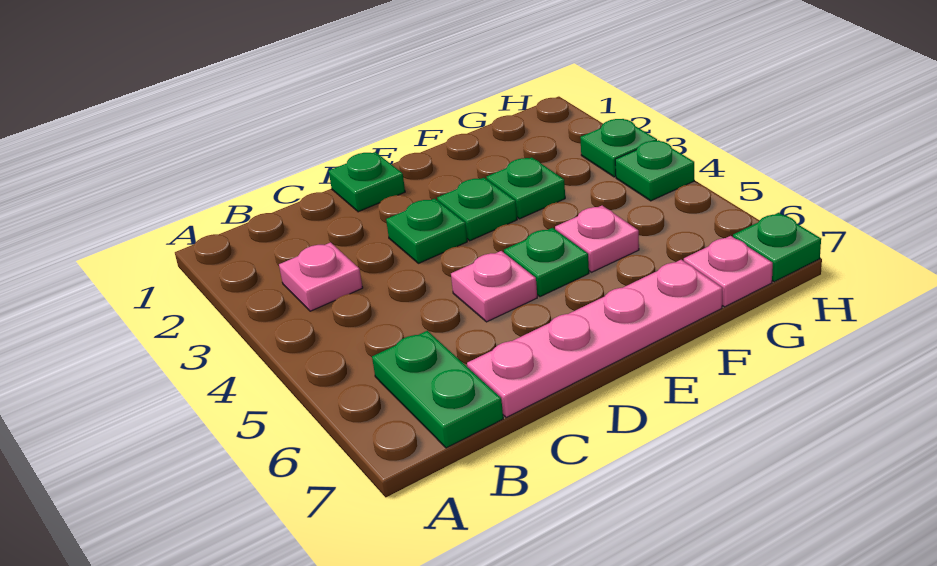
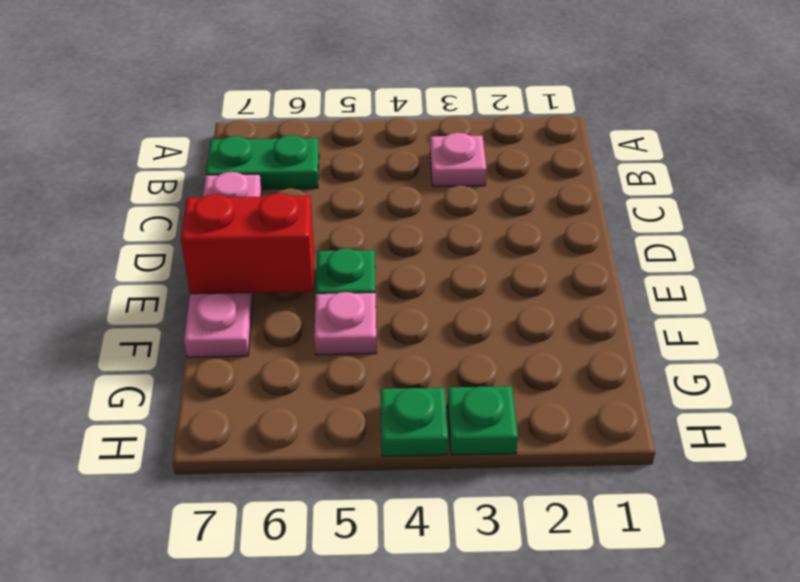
red brick E6:E7 level 2 -> none
none -> green plate D1 level 1
none -> green plate D3 level 1
none -> pink plate D5 level 1

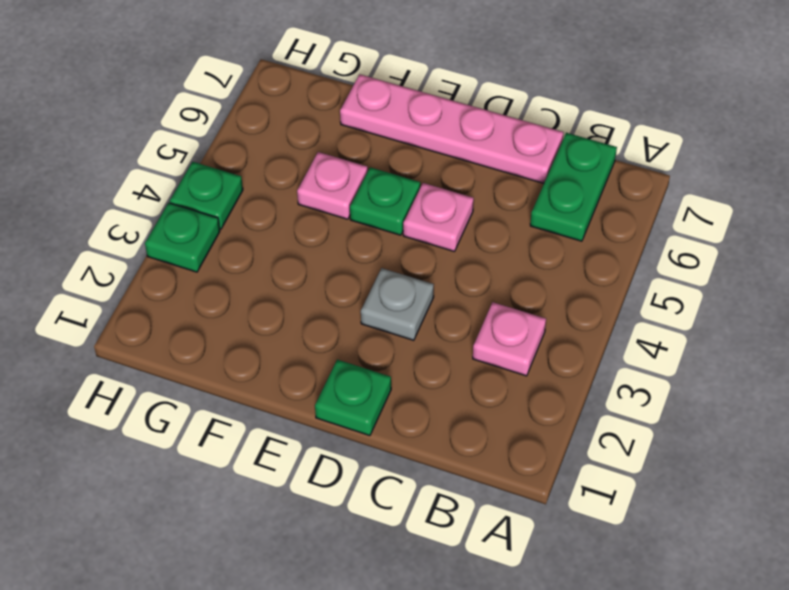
grey plate D3 level 1 -> green plate D3 level 1
none -> green plate E3 level 1
none -> green plate F3 level 1
none -> pink plate G7 level 1

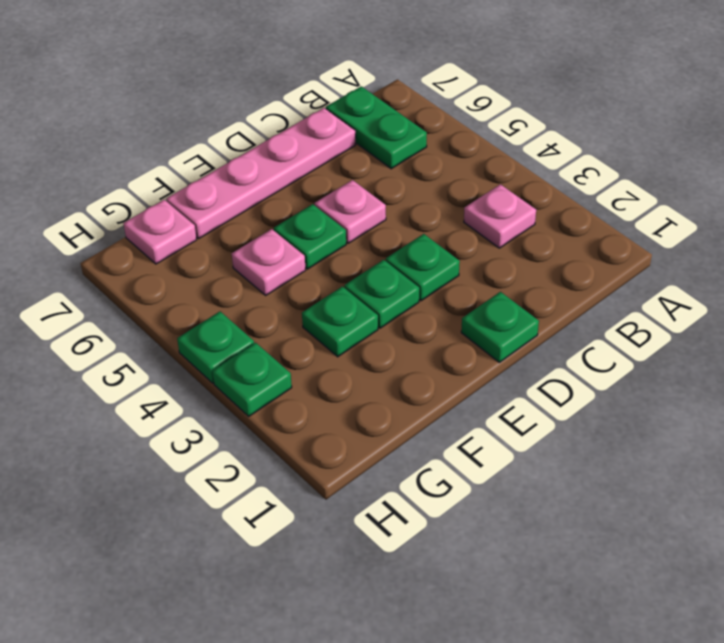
none -> green plate H7 level 1

